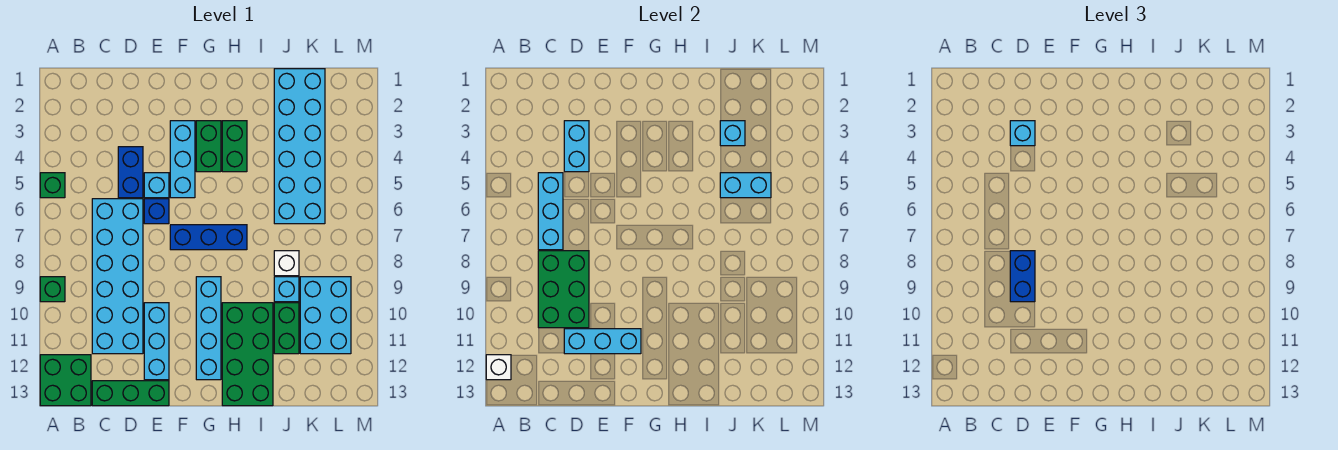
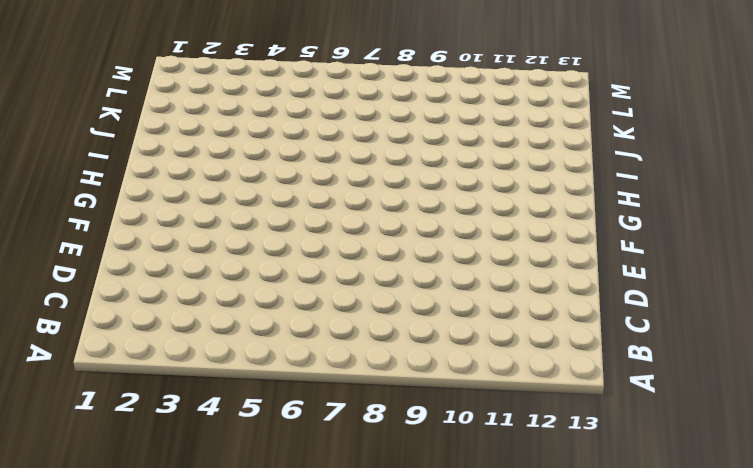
none -> green brick A5 level 1
none -> green brick A9 level 1
none -> green brick A12:B13 level 1

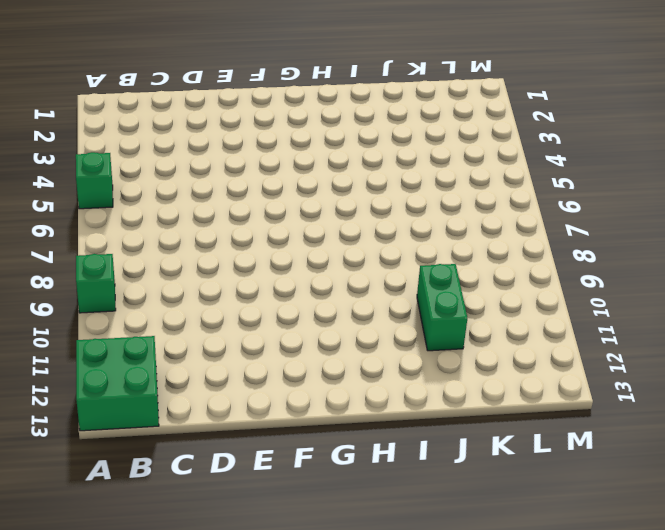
none -> cyan brick C6:D11 level 1
none -> green brick C13:E13 level 1
none -> blue brick D4:D5 level 1

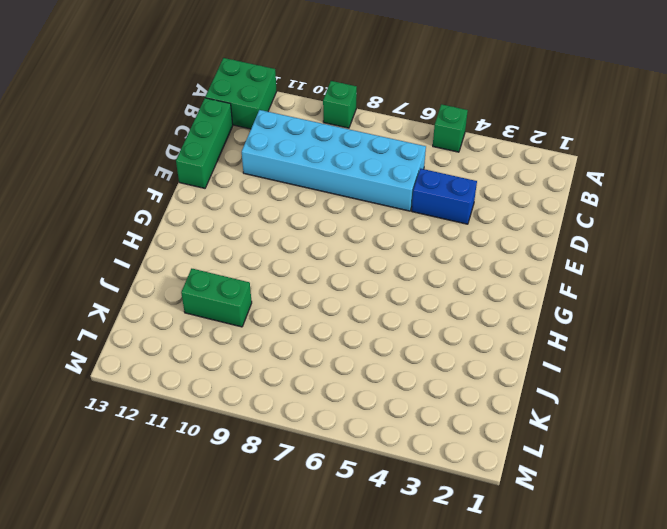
none -> cyan brick E5 level 1
none -> blue brick E6 level 1
none -> cyan brick E10:E12 level 1

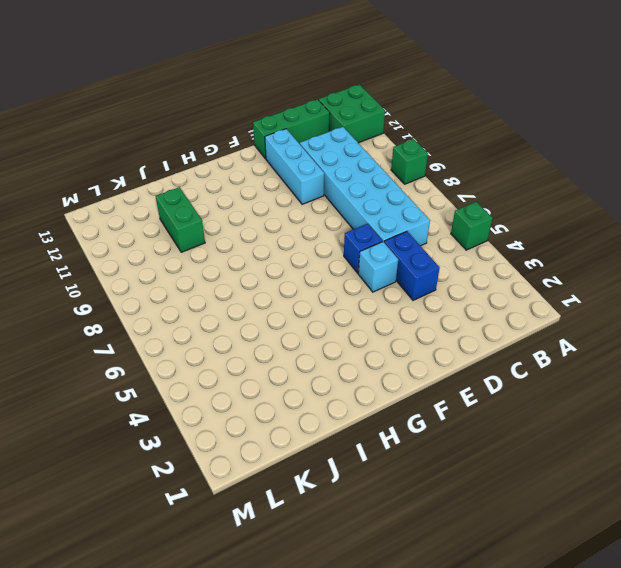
none -> cyan brick F3:F5 level 1
none -> blue brick F7:H7 level 1
none -> green brick G3:G4 level 1

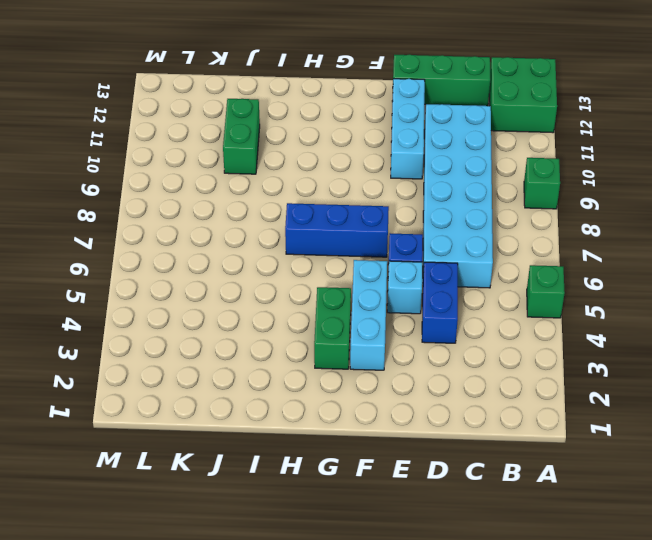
none -> cyan brick G9:G12 level 1
none -> green brick H3:H4 level 1
none -> green brick H10:I13 level 1

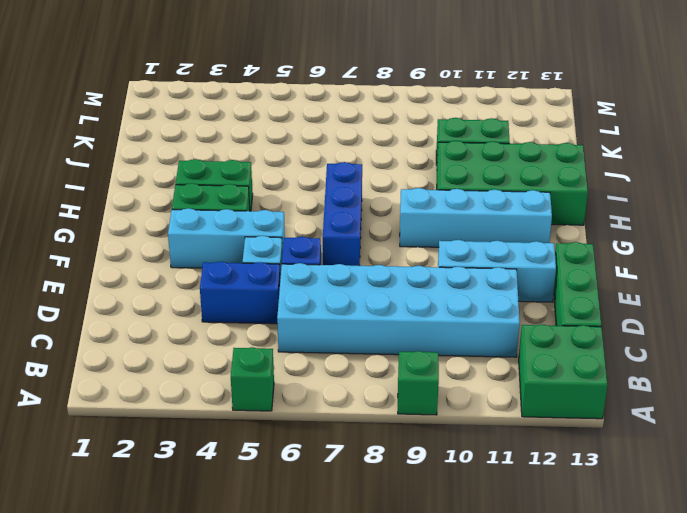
none -> cyan brick J1:K6 level 1
none -> white brick J8 level 1
none -> cyan brick J9 level 1

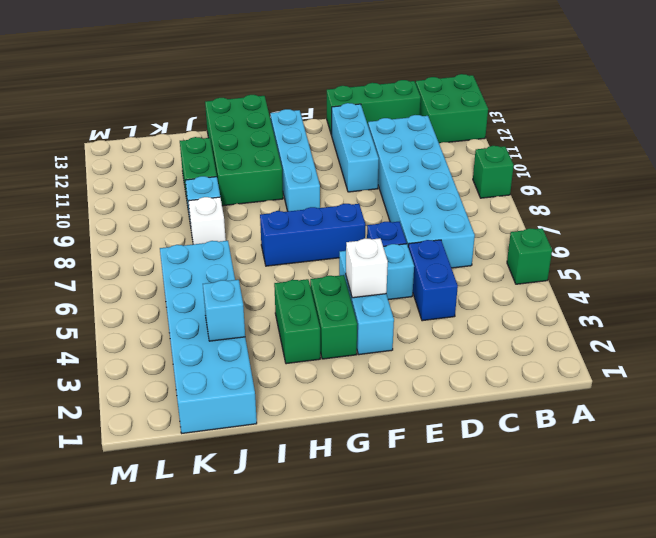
white brick F4 level 2 -> white brick A12 level 2
none -> cyan brick K9:L11 level 1
none -> cyan brick C5:C7 level 2
none -> green brick C8:D10 level 2

